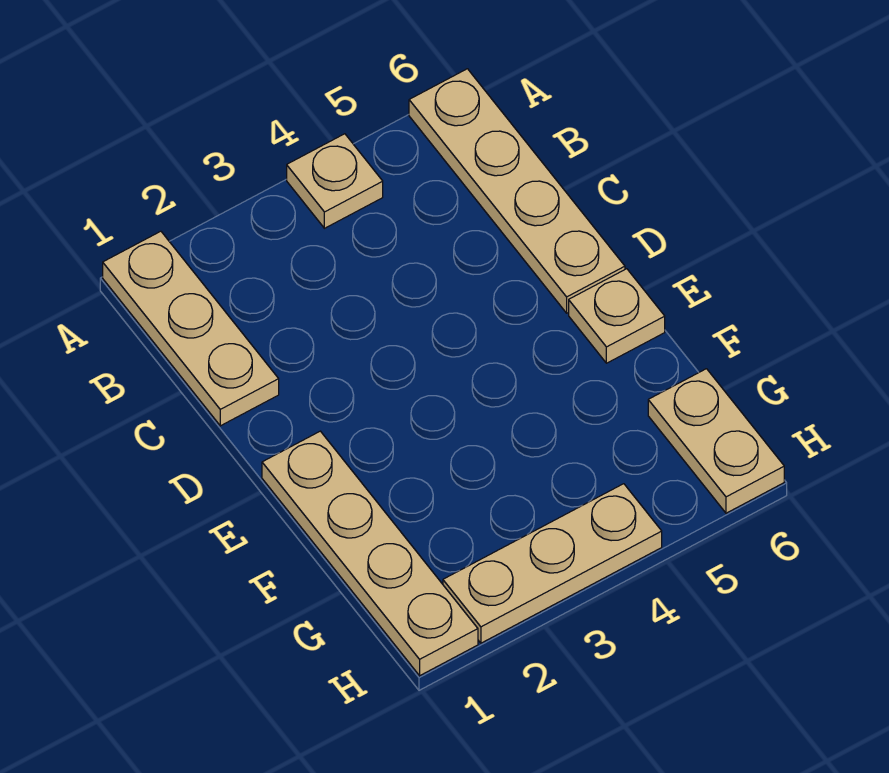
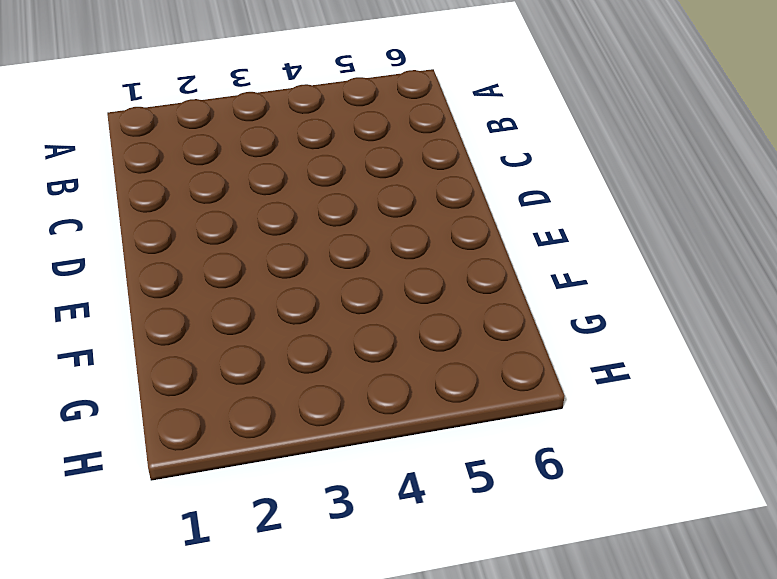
none -> tan plate A1:C1 level 1
none -> tan plate A4 level 1

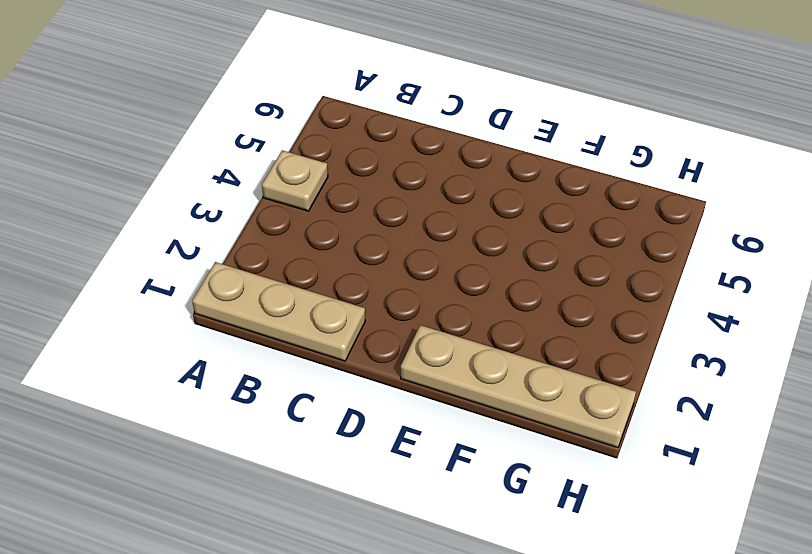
none -> tan plate A6:D6 level 1
none -> tan plate E6 level 1

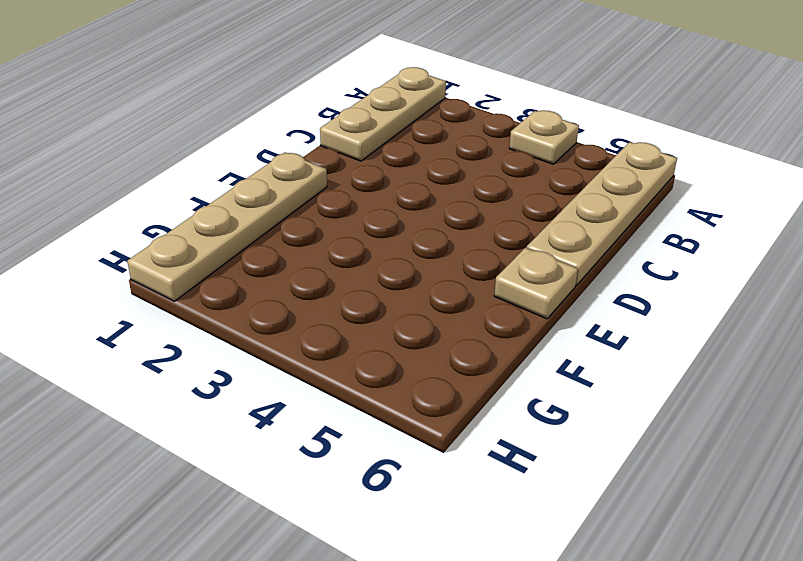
none -> tan plate G6:H6 level 1
none -> tan plate H2:H4 level 1

